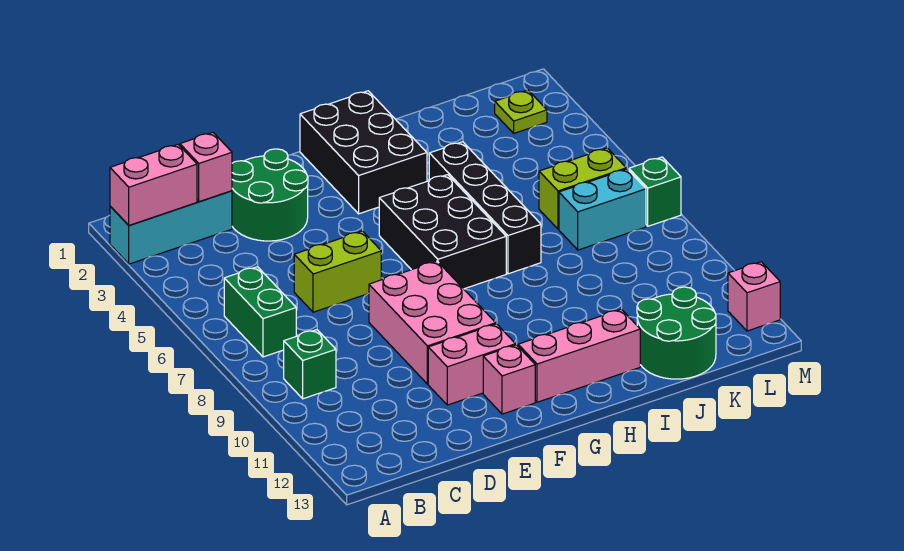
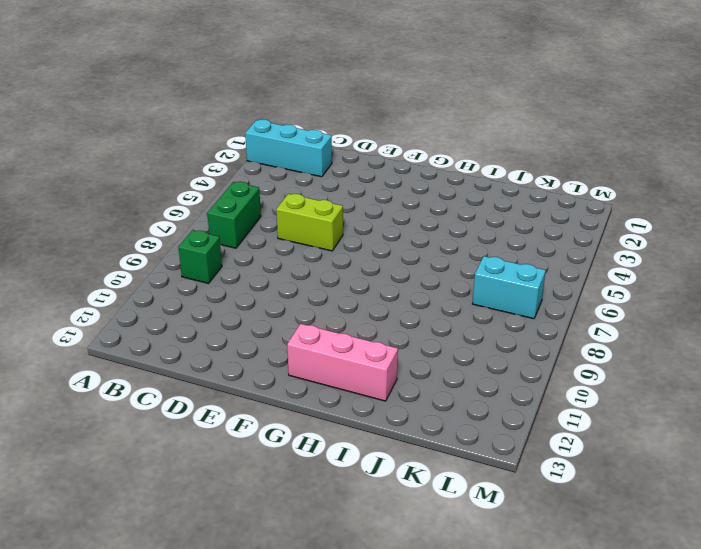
none -> green round brick D2:E3 level 1
none -> pink brick E8:F10 level 1
none -> pink brick E11:F11 level 1

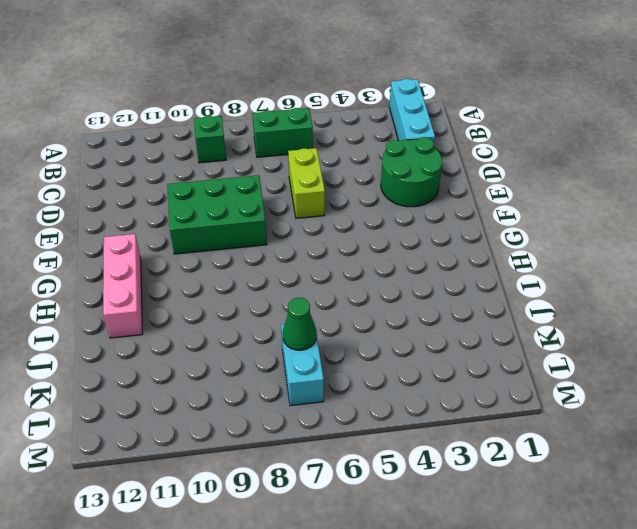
green brick E8:F10 level 1 -> pink brick E8:F10 level 1
green cone K7 level 2 -> none
none -> pink brick E11:F11 level 1
none -> pink brick F12 level 1
none -> black brick G1:H3 level 1

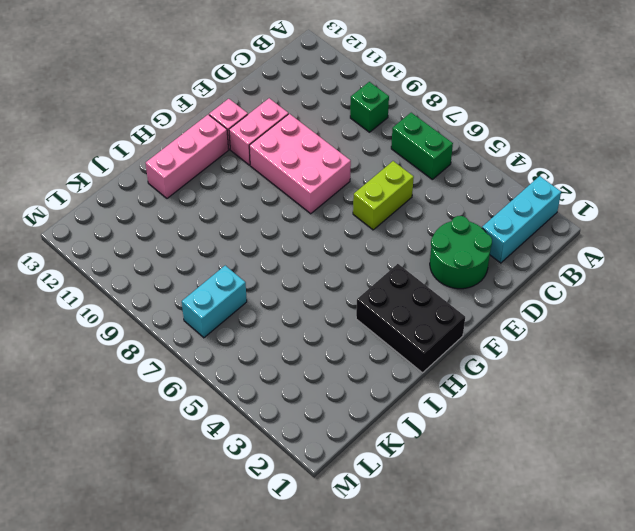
none -> black brick G5:H7 level 1
none -> black brick I4:I7 level 1
none -> green round brick J12:K13 level 1

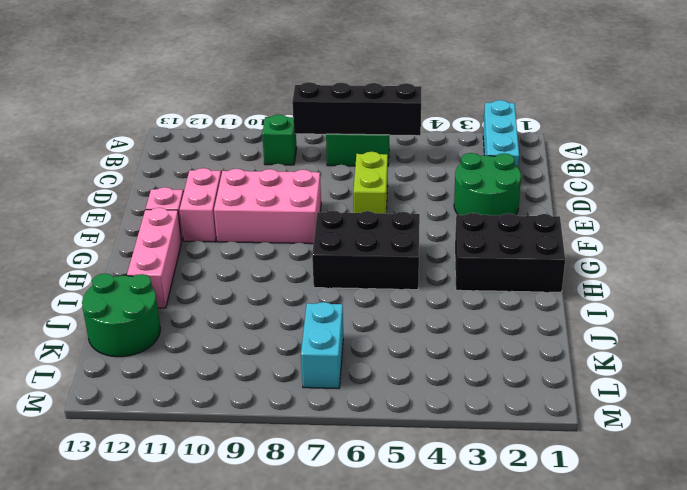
black brick B5:B8 level 2 -> black brick I4:I7 level 1
none -> lime brick K6:L6 level 1
none -> lime plate L2 level 1
none -> green brick M7 level 1

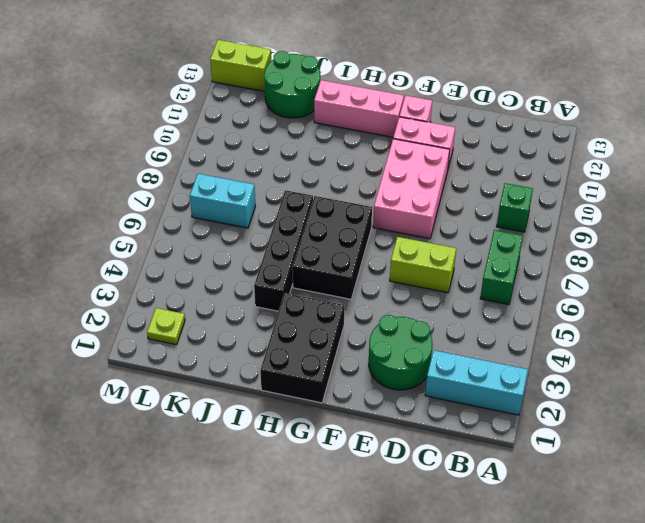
lime brick L13:M13 level 1 -> lime brick K6:L6 level 1
none -> green brick M7 level 1
none -> pink brick M12 level 1
none -> pink brick A2:B2 level 2

